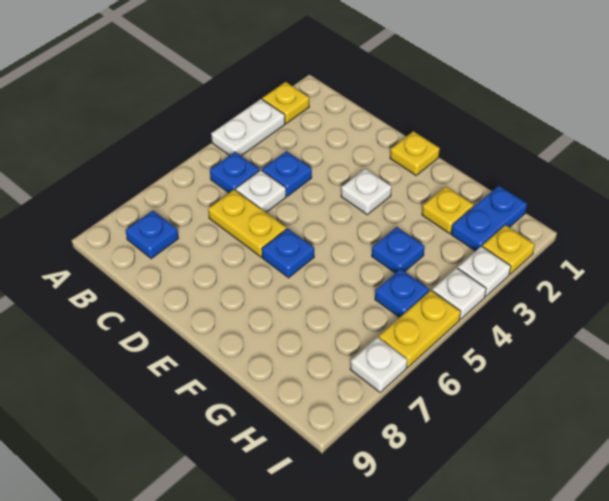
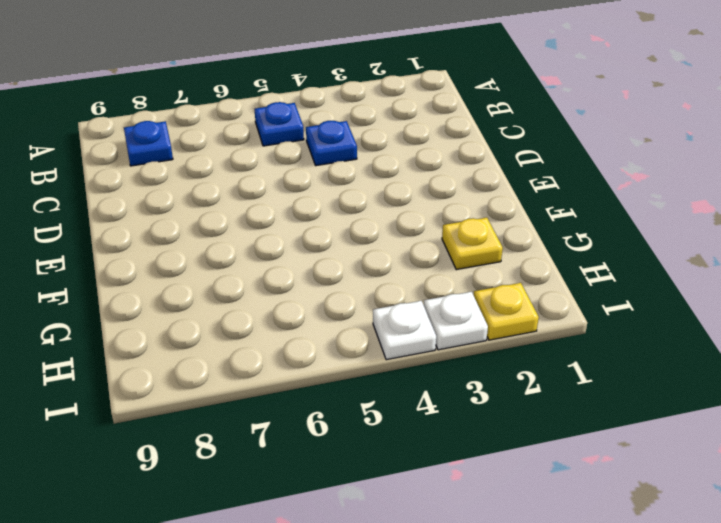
none -> yellow plate A2 level 1
none -> white plate A3:A4 level 1
none -> white plate C5 level 1

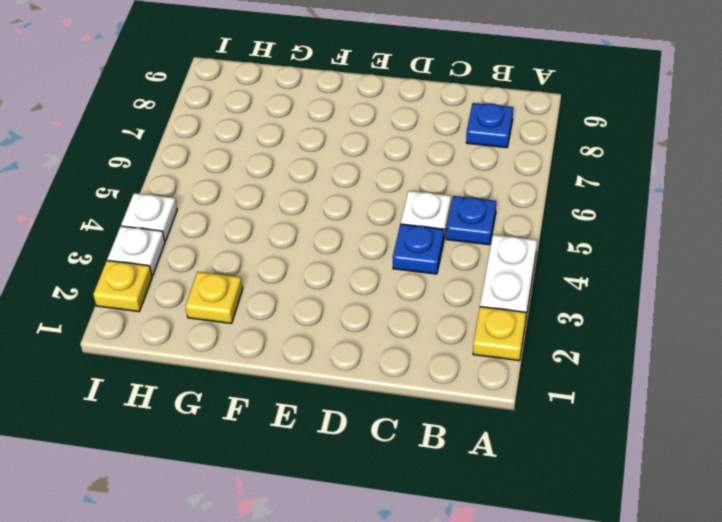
none -> yellow plate C6:D6 level 1
none -> yellow plate E1 level 1
none -> white plate E3 level 1

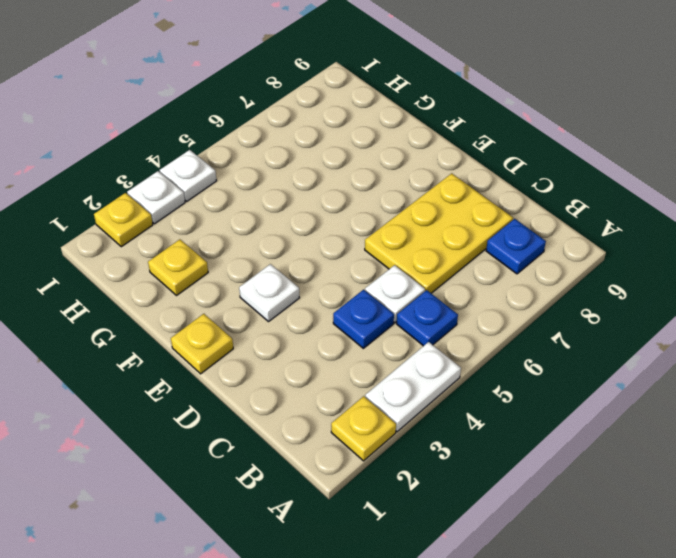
yellow plate C6:D8 level 1 -> yellow plate C6:D6 level 1
none -> blue plate E6 level 1
none -> blue plate G4 level 1
none -> blue plate H1:H2 level 1

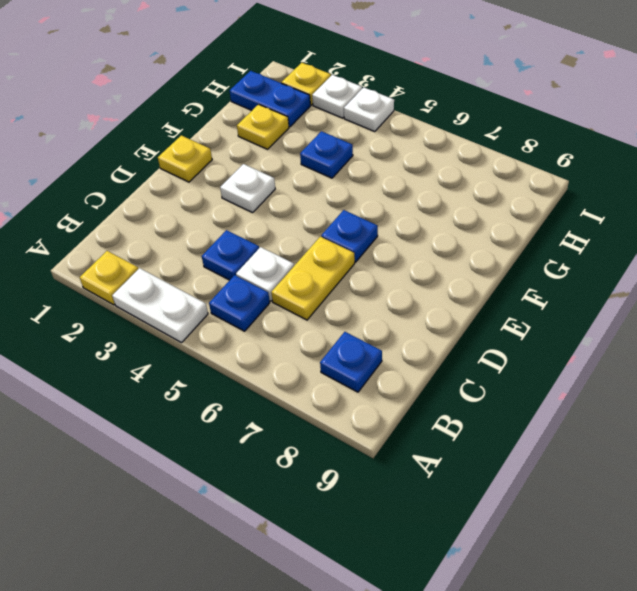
none -> blue plate H5 level 1
none -> yellow plate I5:I6 level 1
none -> white plate I7 level 1

